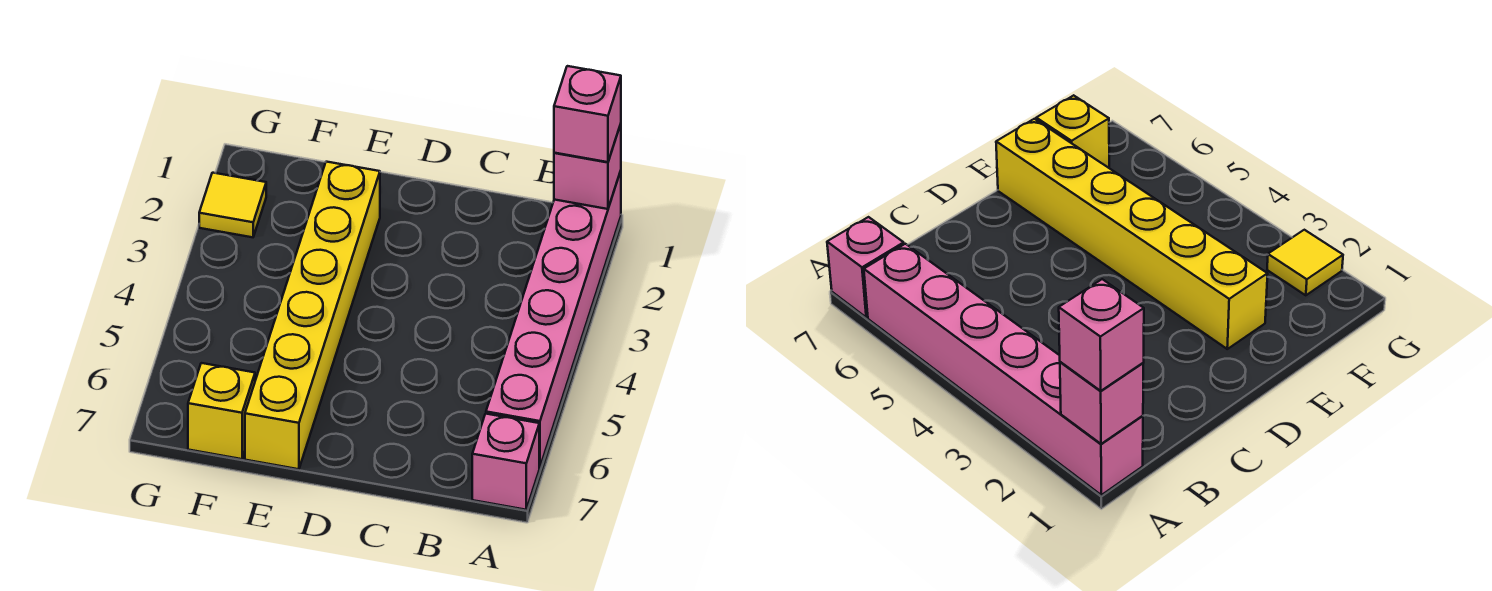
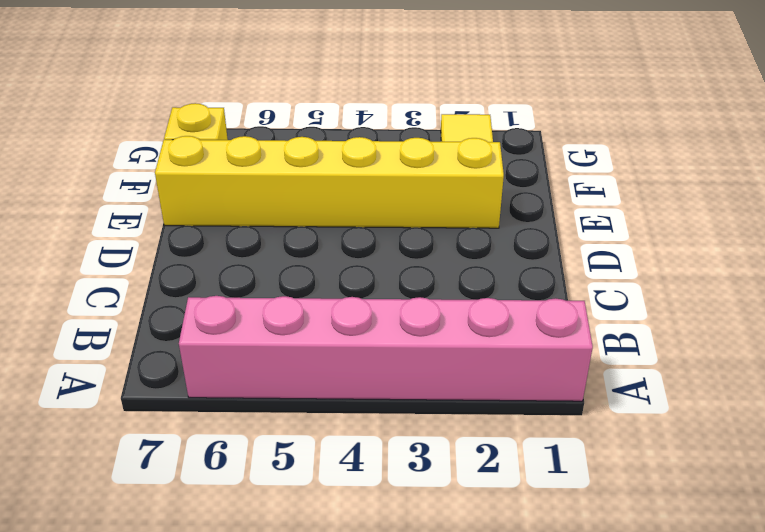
none -> pink brick A7 level 1
none -> pink brick A1 level 2

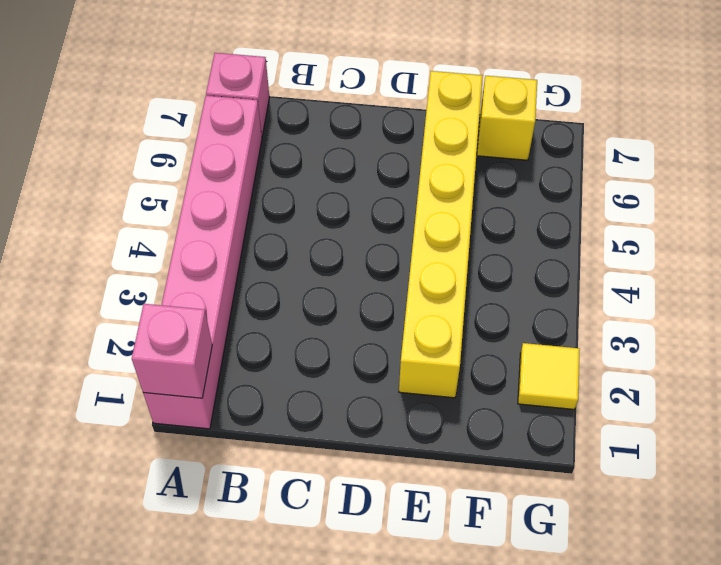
none -> pink brick A1 level 3

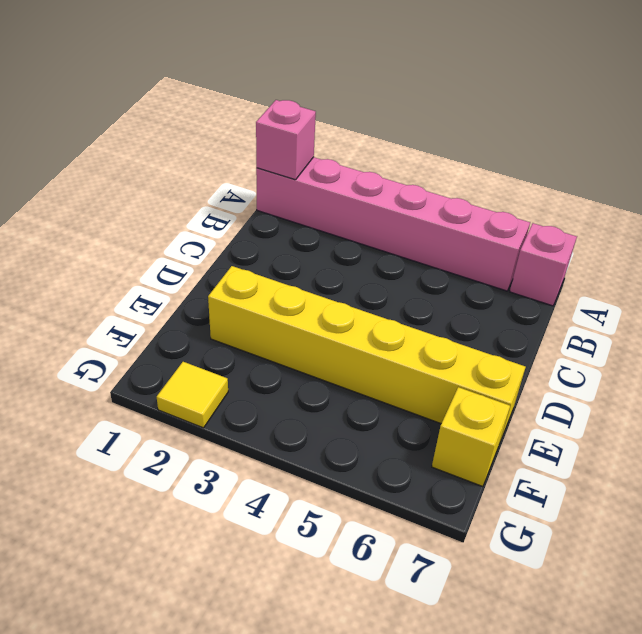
none -> pink brick A1 level 3

